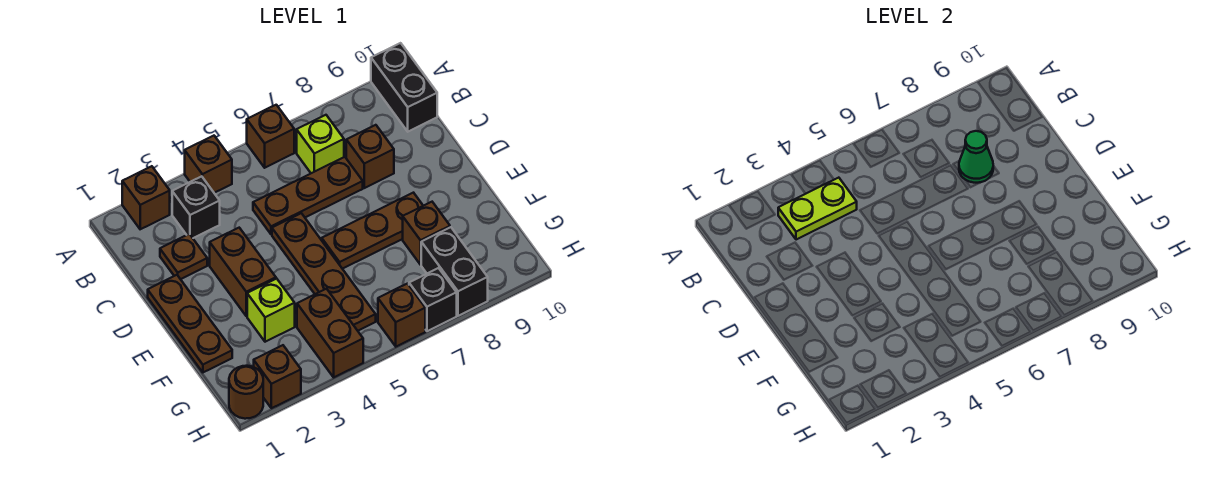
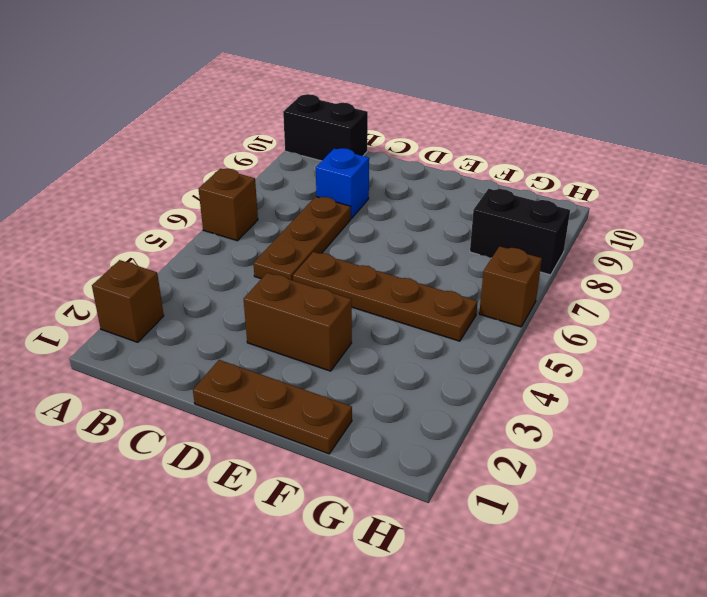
blue brick C8 level 1 -> brown brick C8 level 1
none -> brown brick A4 level 1
none -> black brick B3 level 1
none -> lime brick B7 level 1

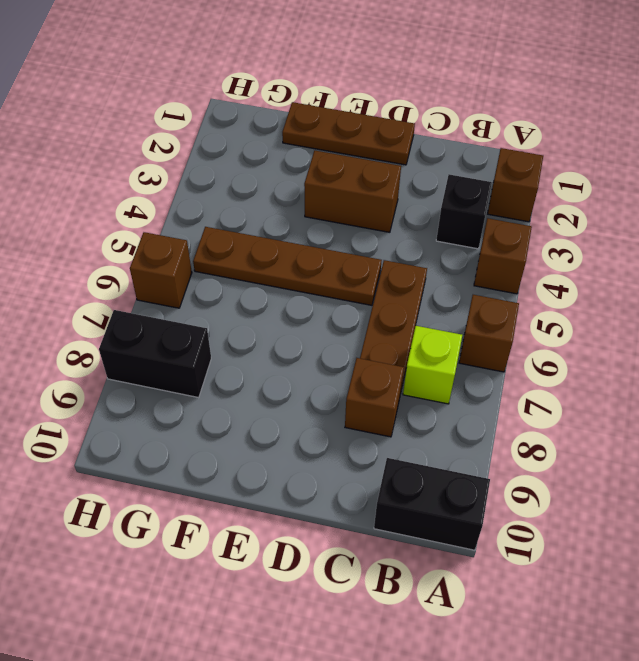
none -> brown plate C2 level 1
none -> brown plate E6:E8 level 1
none -> lime brick F3 level 1

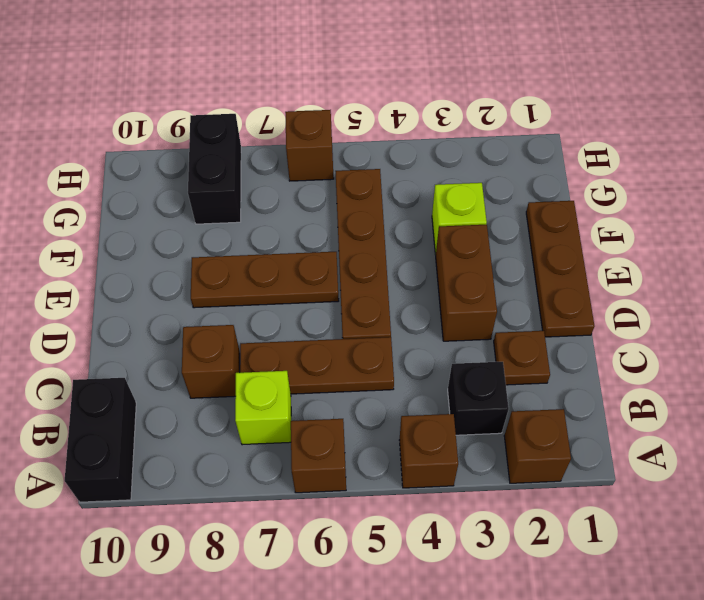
none -> brown brick F8 level 1
none -> brown brick G4:H4 level 1
none -> brown round brick H1 level 1

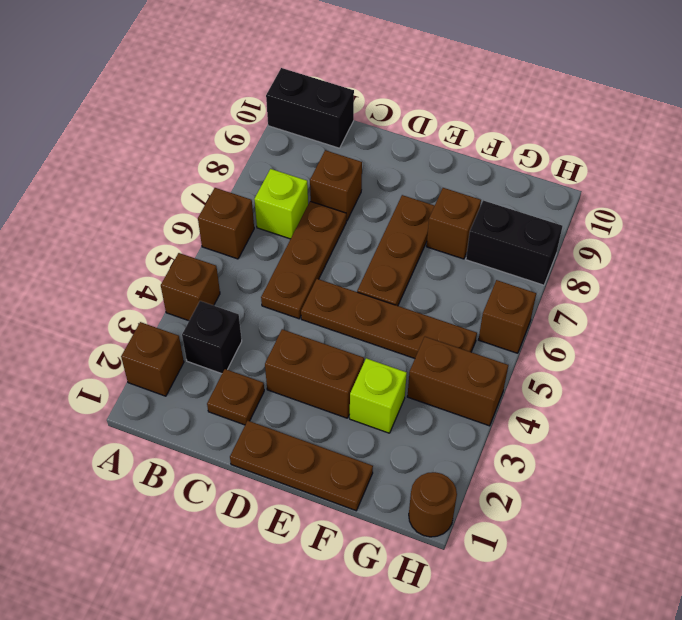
none -> brown brick H2 level 1
none -> black brick H7 level 1
none -> lime plate B3:B4 level 2

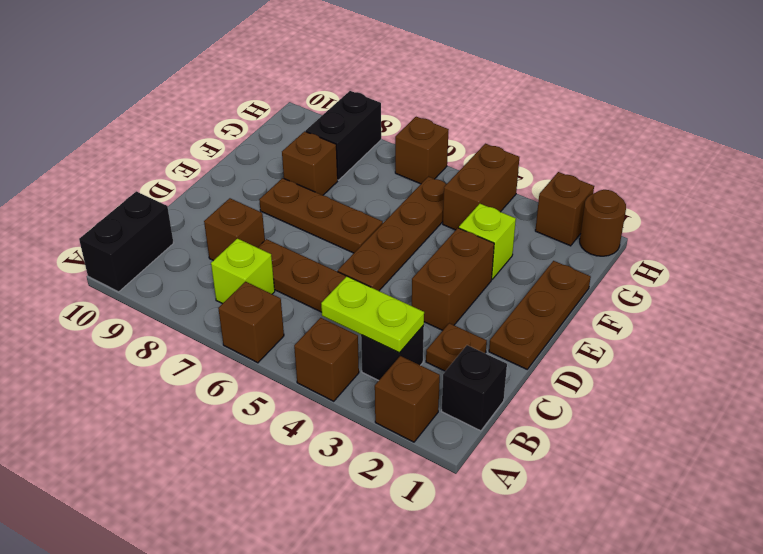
black brick B1 level 1 -> black brick H7 level 1
none -> green cone C8 level 2

